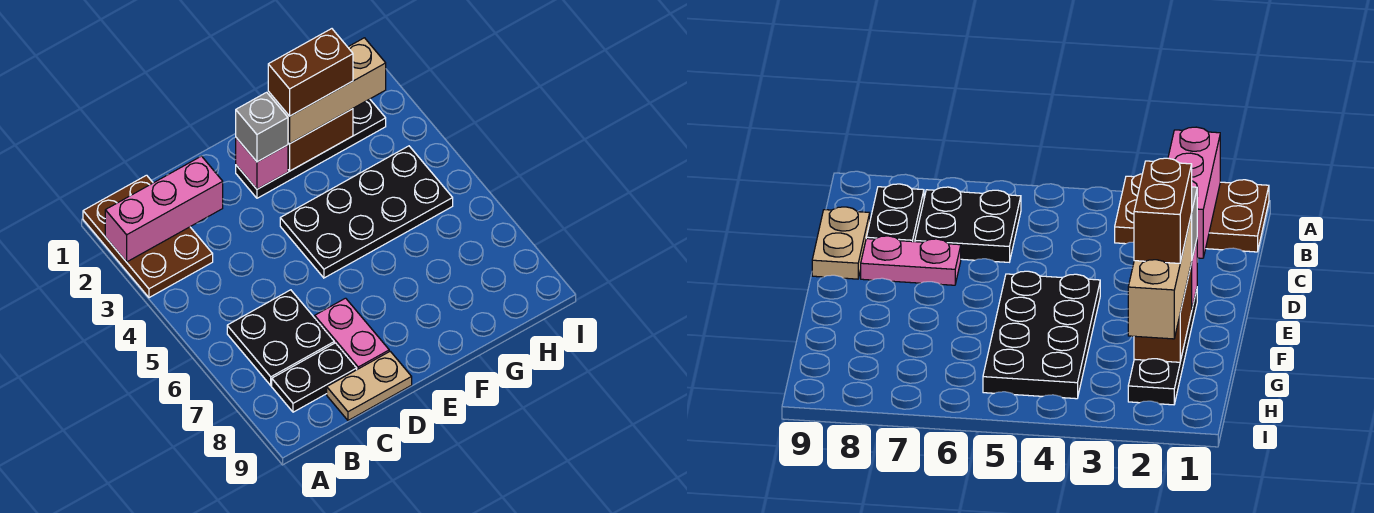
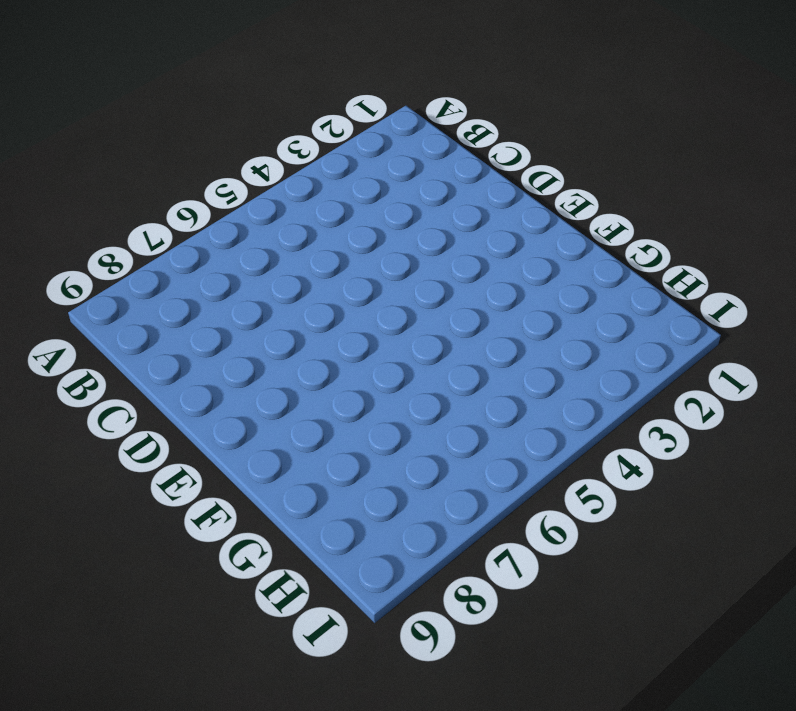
none -> brown plate A1:B3 level 1
none -> black plate B6:C7 level 1
none -> black plate B8:C8 level 1

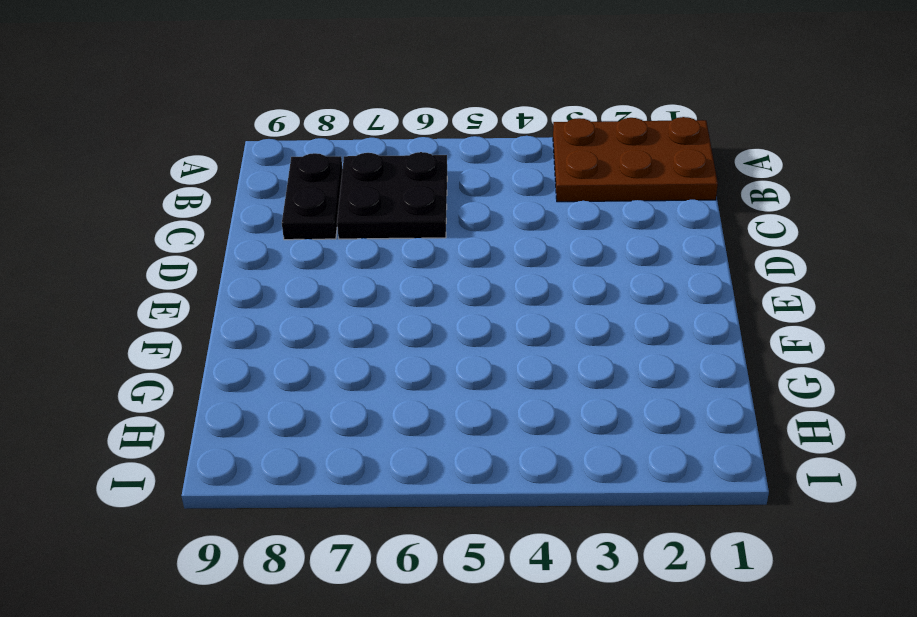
none -> tan plate C9:D9 level 1
none -> pink plate D7:D8 level 1
none -> black plate E2:H2 level 1

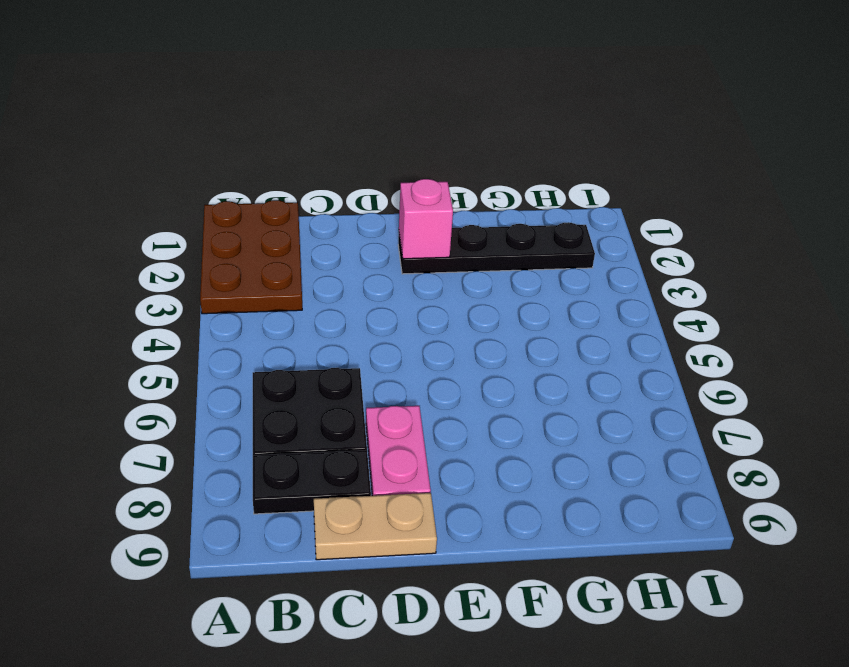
none -> black plate E4:H5 level 1
none -> pink brick A2:C2 level 2
none -> brown brick F2:G2 level 2

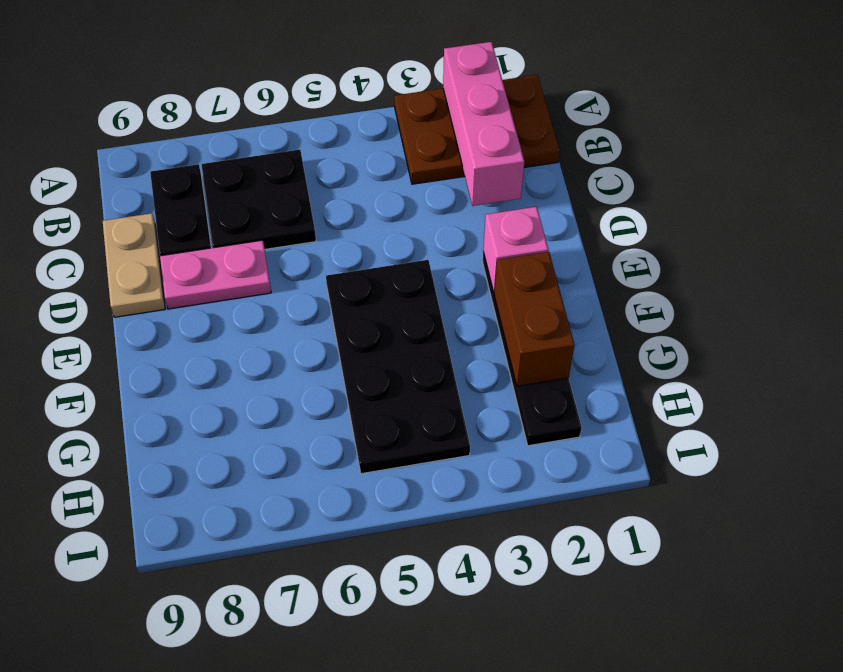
none -> grey brick E2 level 3
none -> tan brick F2:H2 level 3
none -> brown brick F2:G2 level 4

